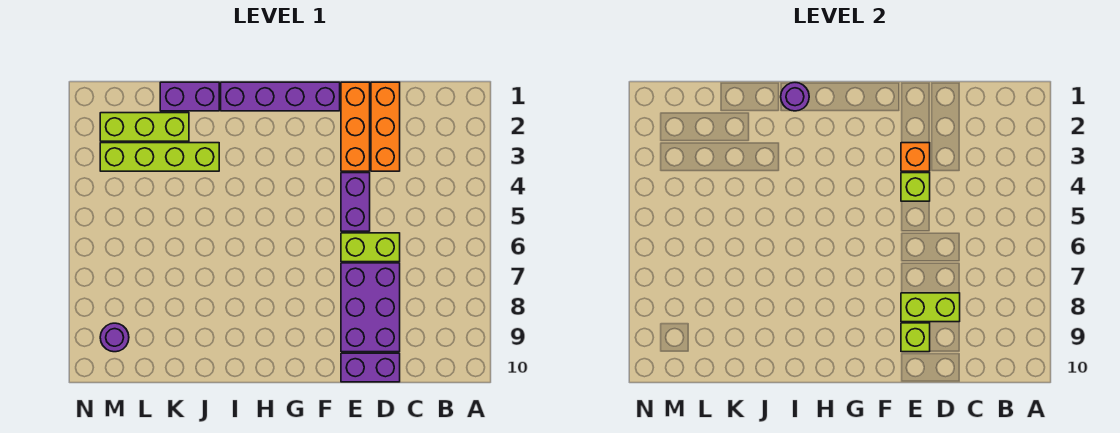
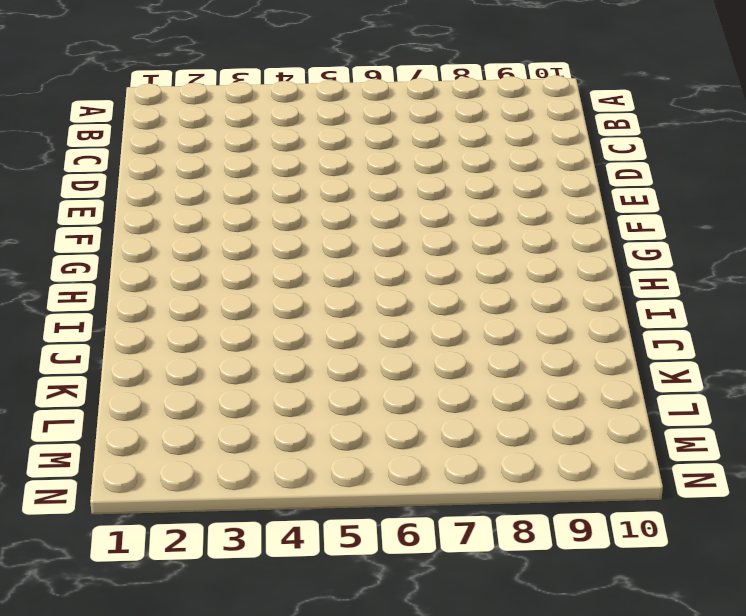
none -> orange brick D1:D3 level 1
none -> lime brick D6:E6 level 1
none -> purple brick D7:E9 level 1

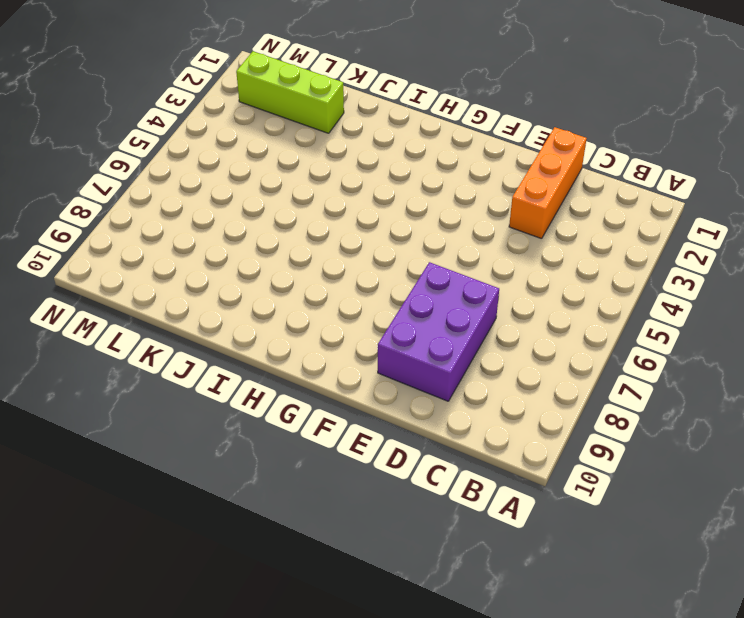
none -> lime brick D6:E6 level 1
none -> purple brick D10:E10 level 1
none -> orange brick E1:E3 level 1

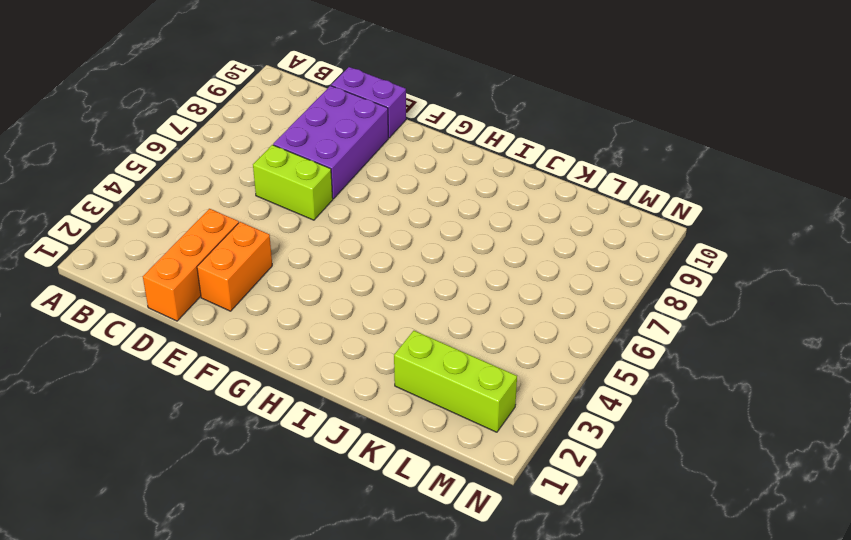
orange brick E2:E3 level 1 -> orange brick E1:E3 level 1
none -> purple brick E4:E5 level 1
none -> purple brick F1:I1 level 1
none -> purple brick J1:K1 level 1

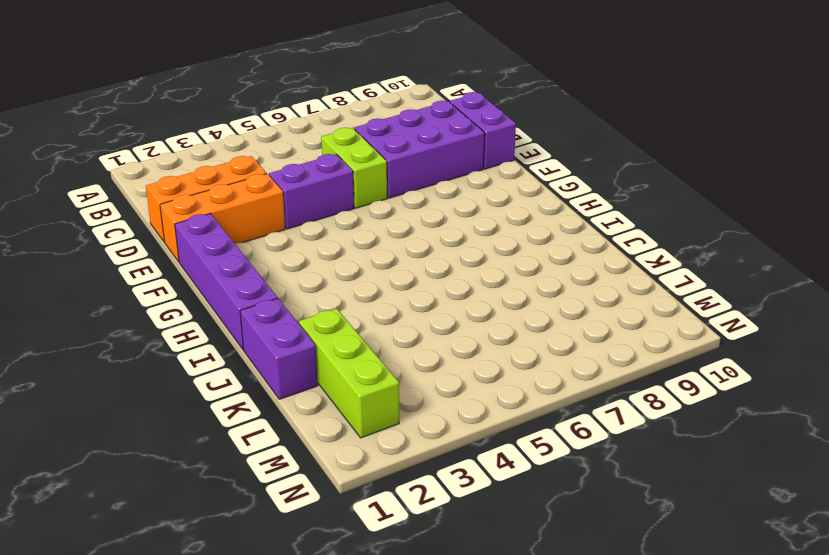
none -> lime brick J3:M3 level 1
none -> purple round brick M9 level 1
none -> lime brick D8:E8 level 2

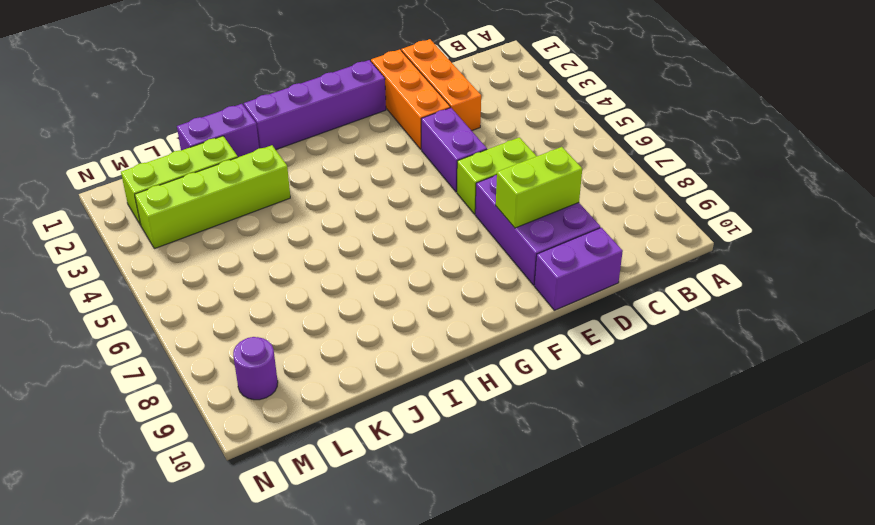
none -> orange brick E3 level 2
none -> lime brick E4 level 2
none -> lime brick E9 level 2

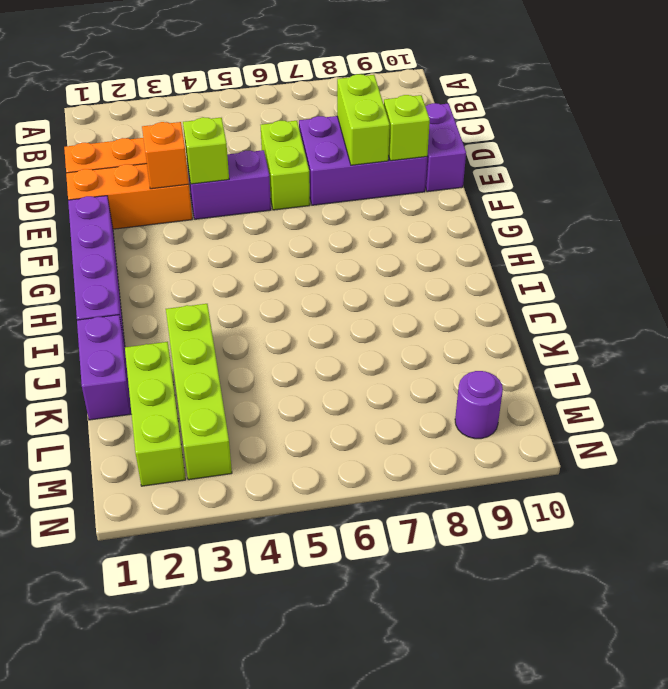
none -> purple round brick I1 level 2

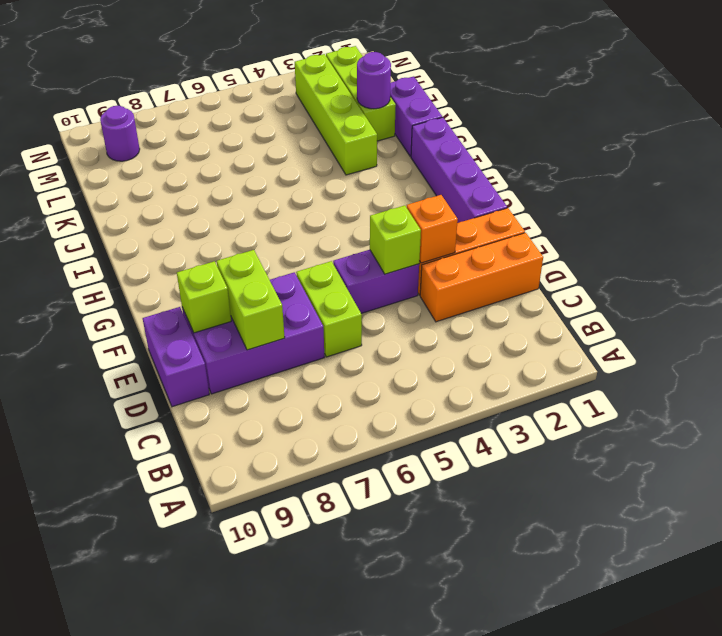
purple round brick K2 level 2 -> purple round brick I1 level 2

